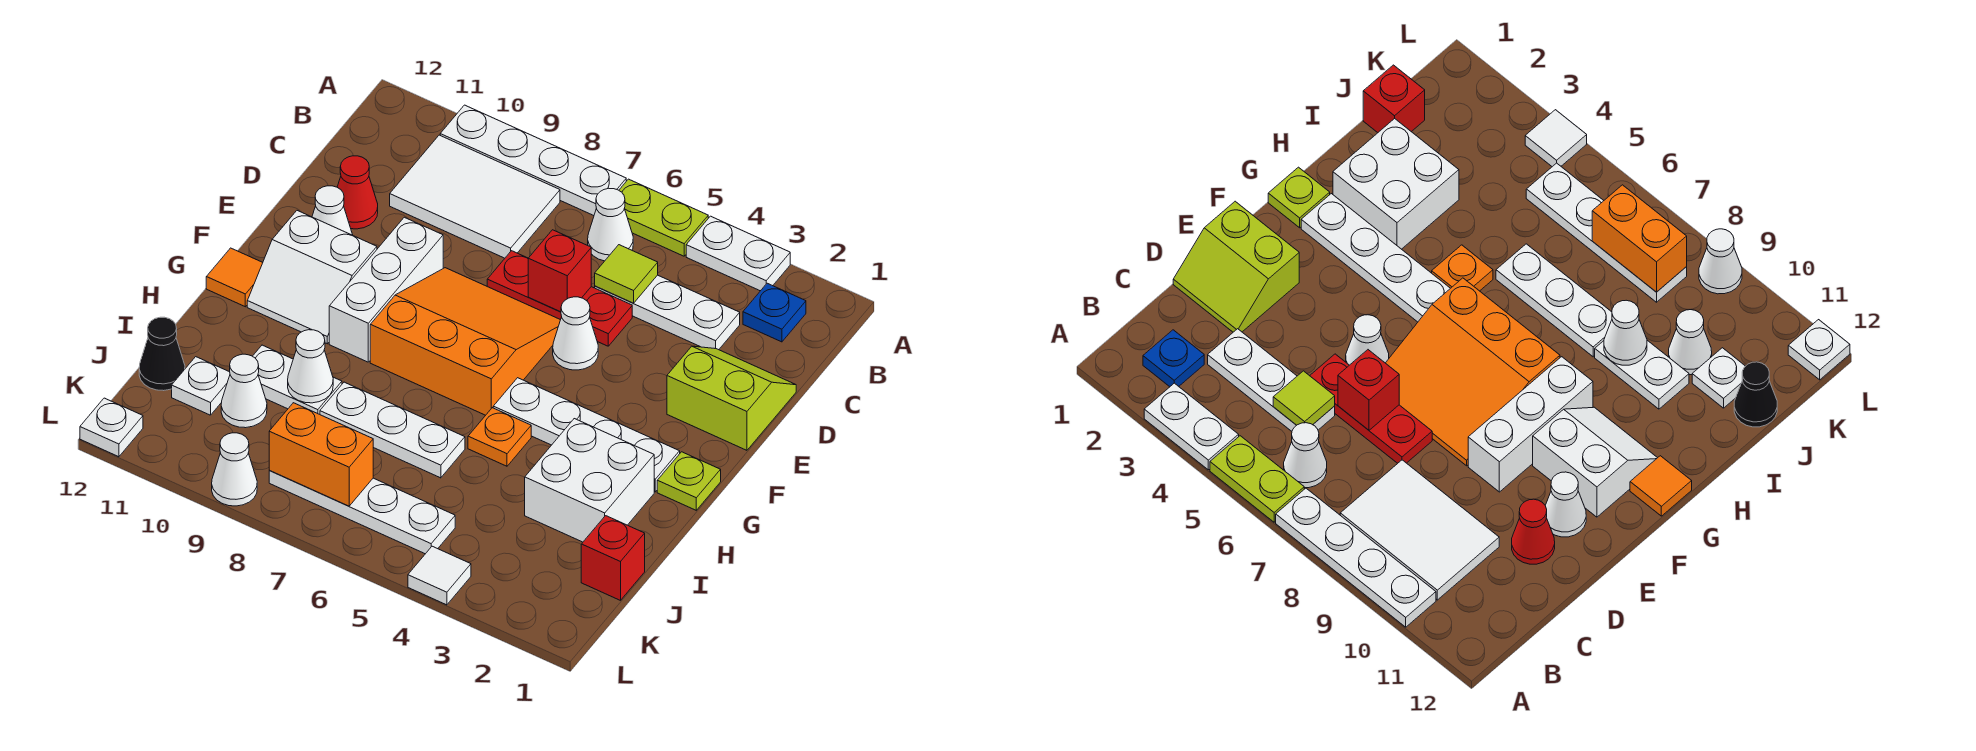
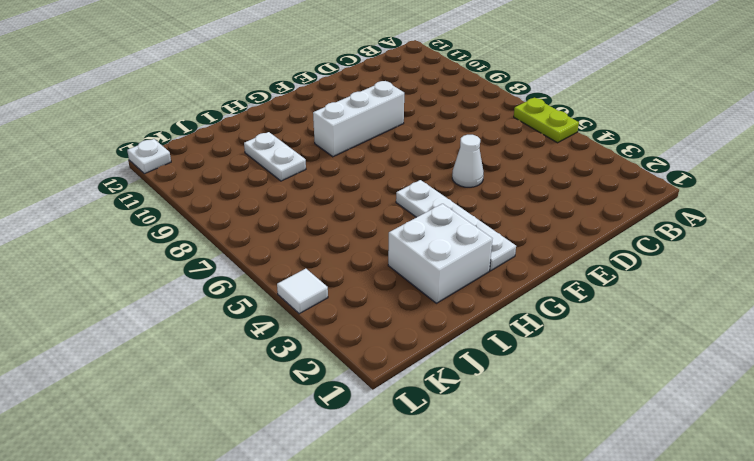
none -> white plate A3:A4 level 1
none -> white plate A7:A10 level 1
none -> blue plate B2 level 1
none -> white cone B6 level 1

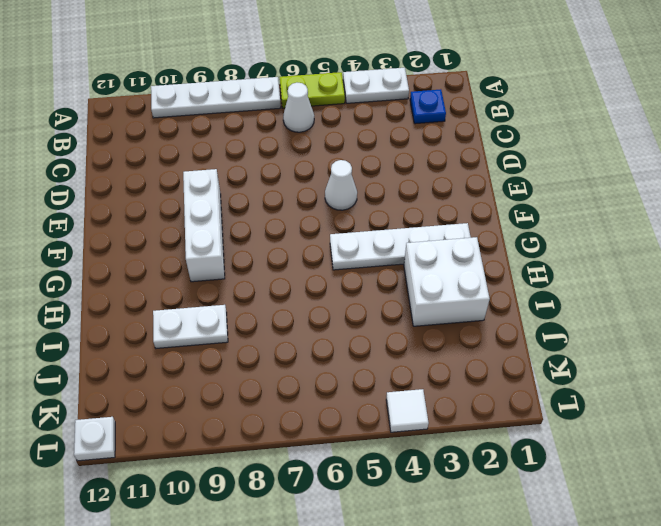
none -> white tile B8:C10 level 1
none -> white plate C3:C5 level 1
none -> lime slope D1:E2 level 1 top E
none -> red plate D5:D7 level 1

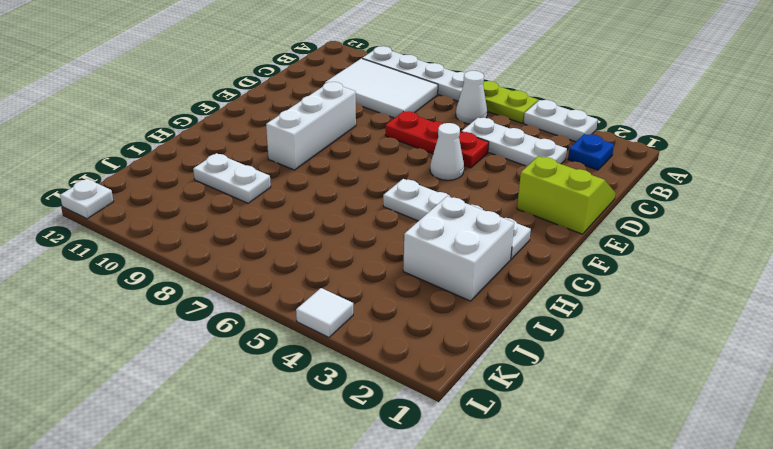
none -> red cone D11 level 1
none -> orange slope E6:G8 level 1 top G
none -> white cone E11 level 1
none -> white slope F10:G11 level 1 top F

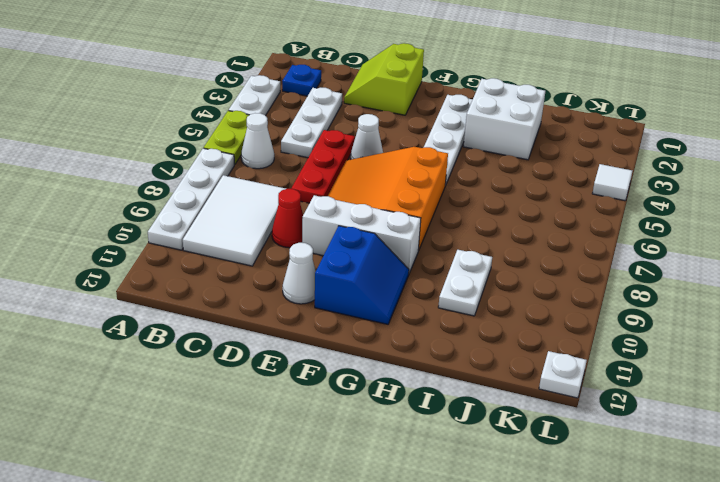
red cone D9 level 1 -> red cone D11 level 1
blue slope F10:G11 level 1 top F -> white slope F10:G11 level 1 top F
none -> lime plate G1 level 1
none -> orange tile G12 level 1
none -> orange plate H5 level 1
none -> white plate I6:I8 level 1

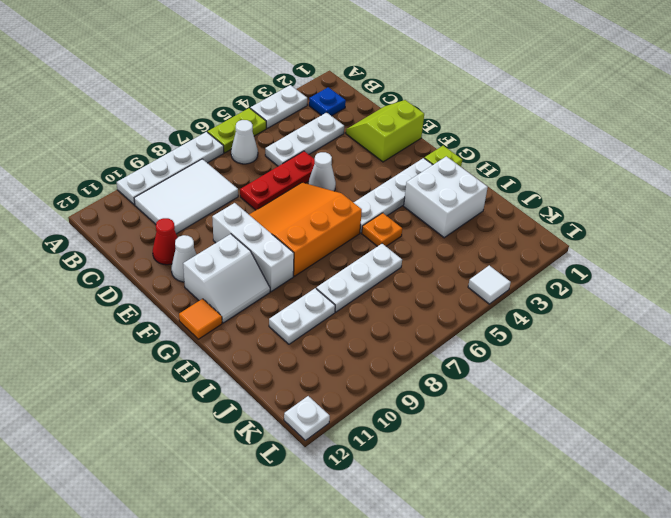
none -> red brick J1 level 1
none -> white cone J10 level 1
none -> white plate J11 level 1
none -> black cone J12 level 1

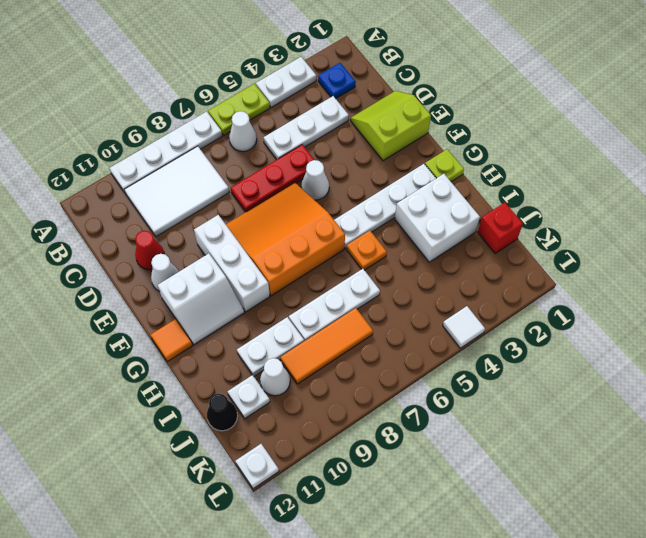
orange tile J7:J9 level 1 -> none
none -> white plate K5:K8 level 1
none -> white cone L9 level 1
none -> lime tile C5 level 2
none -> red brick D6 level 2

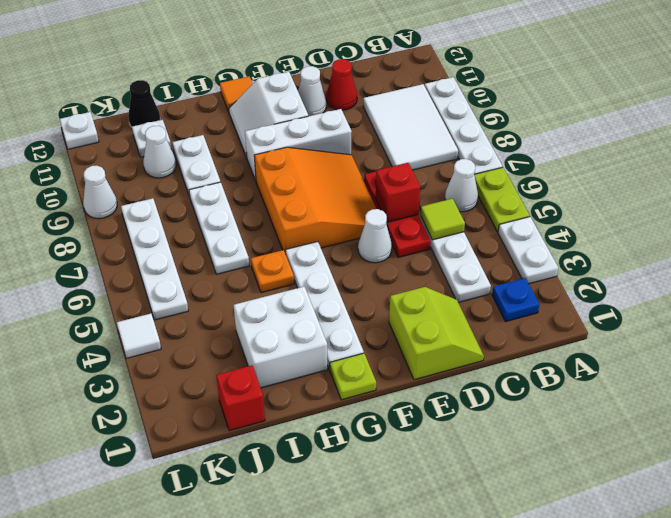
none -> white cone I9 level 2
none -> orange brick K7:K8 level 2

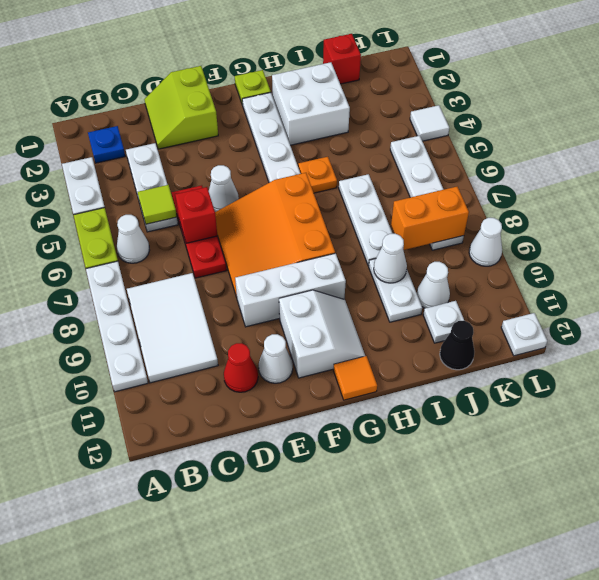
orange brick J8:K8 level 2 -> orange brick K7:K8 level 2

